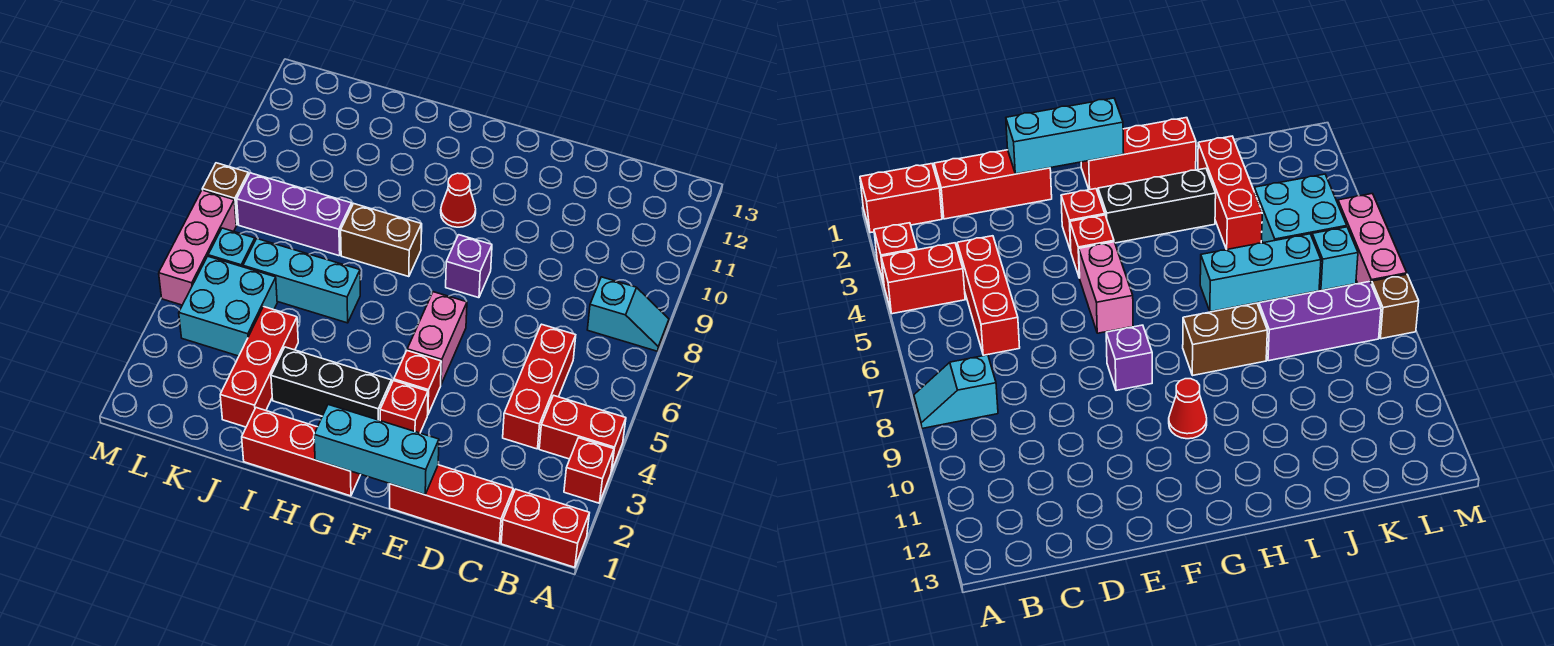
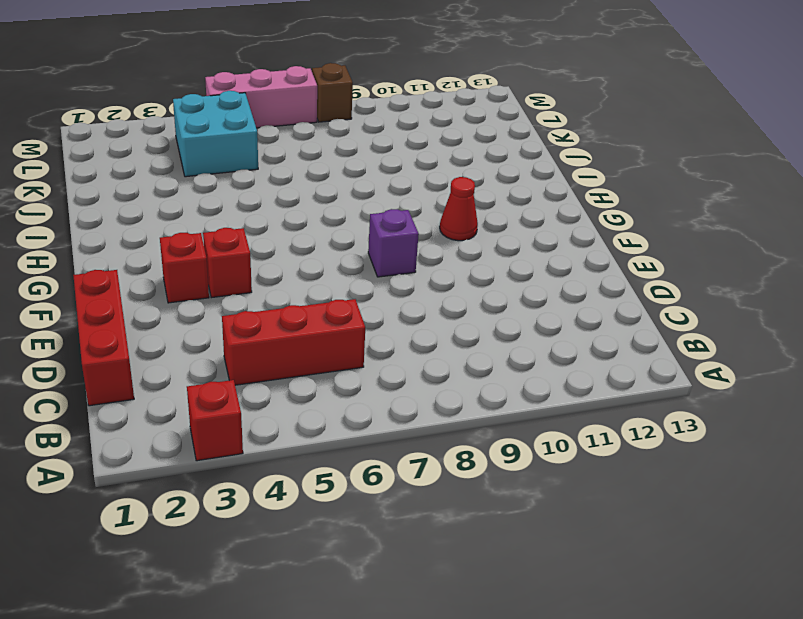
none -> red brick A1:B1 level 1
none -> red brick A4:B4 level 1
none -> cyan slope A8:B8 level 1 top B

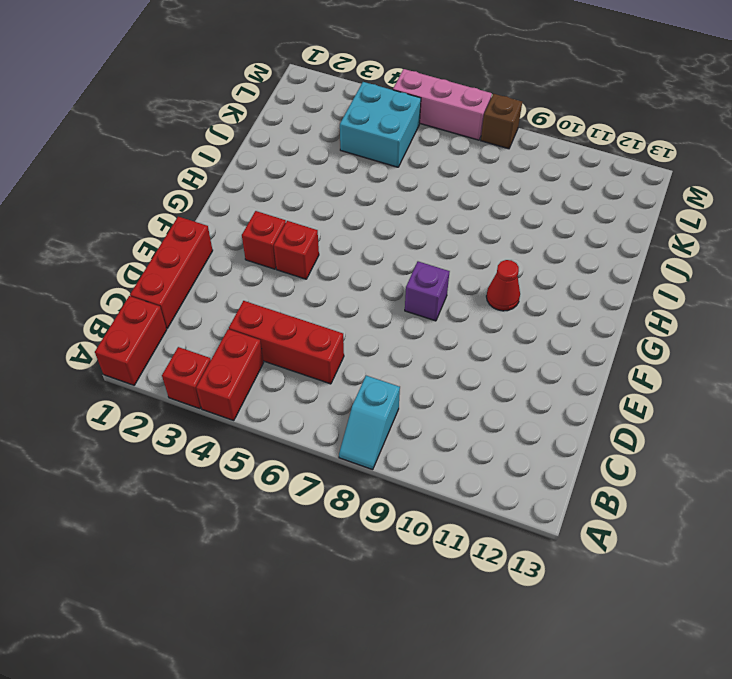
none -> pink brick F5:F6 level 1
none -> red brick G1:I1 level 1
none -> black brick G3:I3 level 1

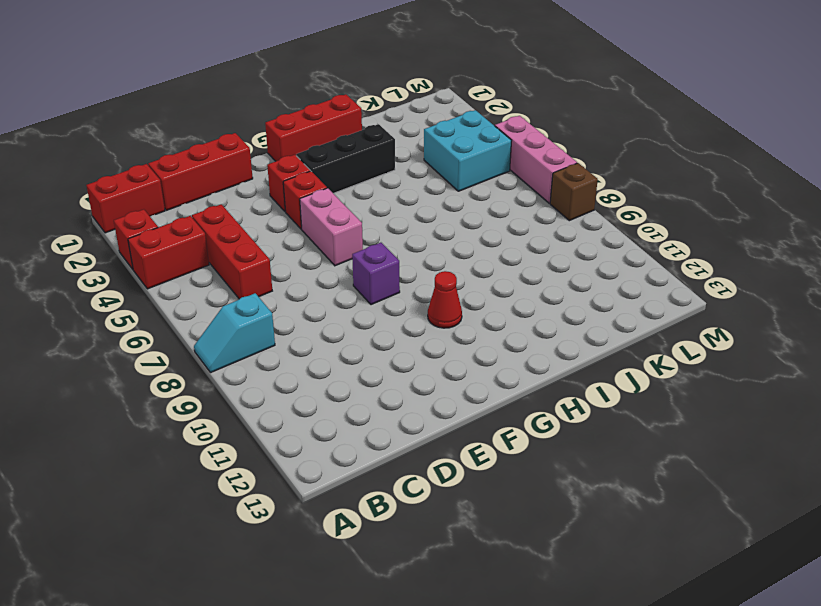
none -> brown brick H8:I8 level 1
none -> cyan brick I6:K6 level 1
none -> red brick J2:J4 level 1

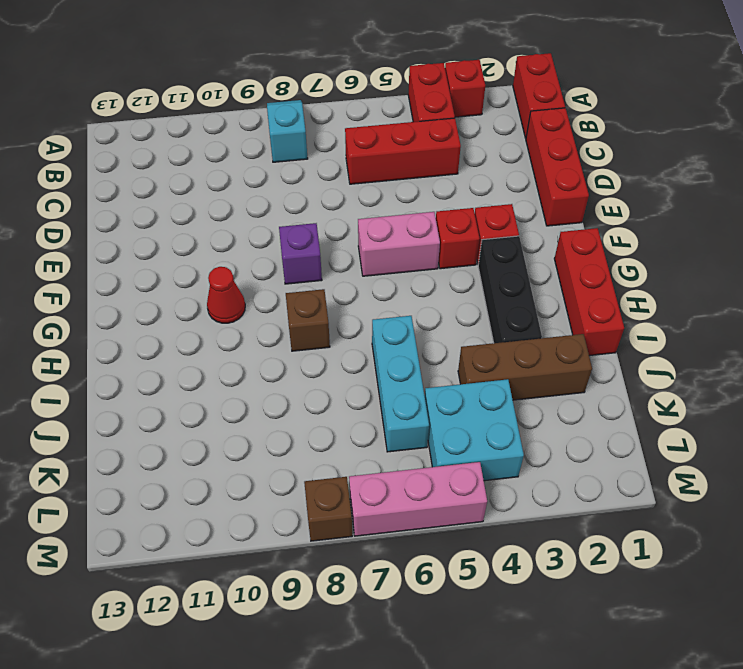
brown brick H8 level 1 -> brown brick H8:I8 level 1
brown brick J2:J4 level 1 -> red brick J2:J4 level 1
none -> purple brick J8:L8 level 1
none -> cyan brick L6 level 1
none -> cyan brick E1:G1 level 2

